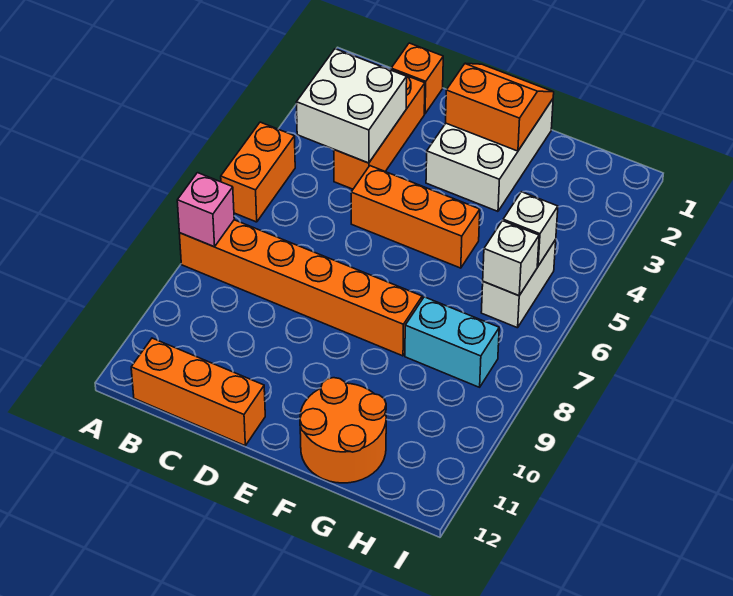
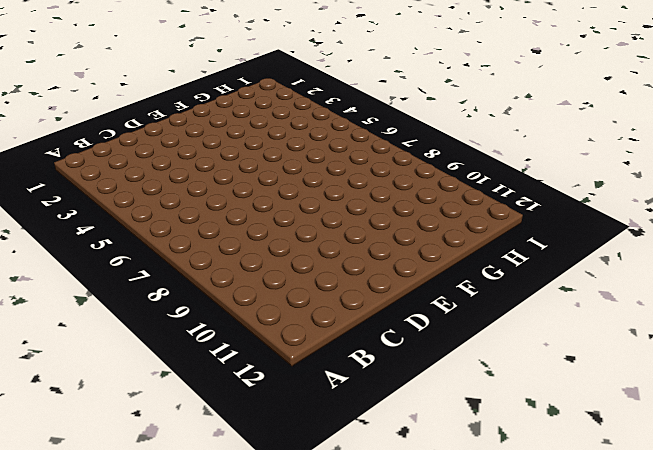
none -> orange brick A5:A6 level 1
none -> orange brick A8:F8 level 1
none -> orange brick B12:D12 level 1

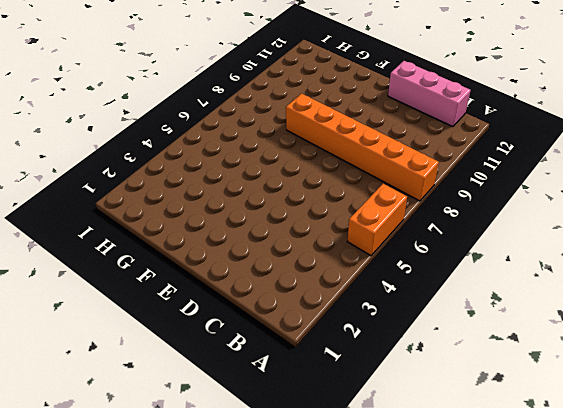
pink brick B12:D12 level 1 -> orange brick B12:D12 level 1
none -> orange brick C1 level 1
none -> orange brick C2:C4 level 1
none -> orange brick D5:F5 level 1

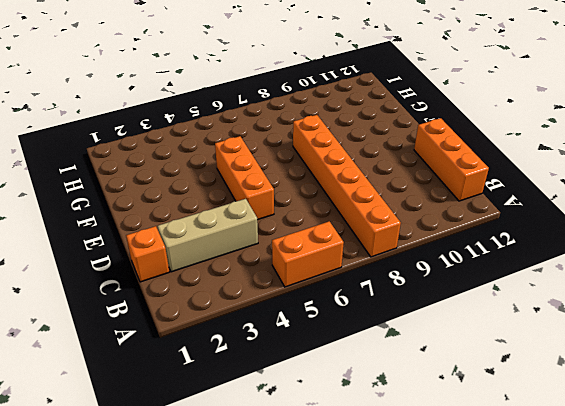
tan brick C2:C4 level 1 -> orange brick C2:C4 level 1
none -> white brick E1:F3 level 1
none -> orange round brick F11:G12 level 1
none -> cyan brick G8:H8 level 1

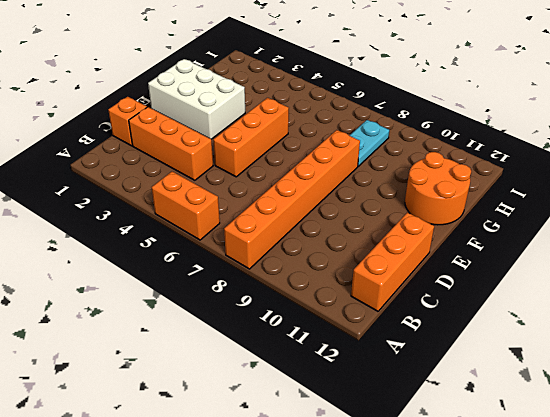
cyan plate G8:H8 level 1 -> cyan brick G8:H8 level 1
none -> white brick H5:H6 level 1
none -> pink brick A8 level 2
none -> white brick B3:C4 level 2

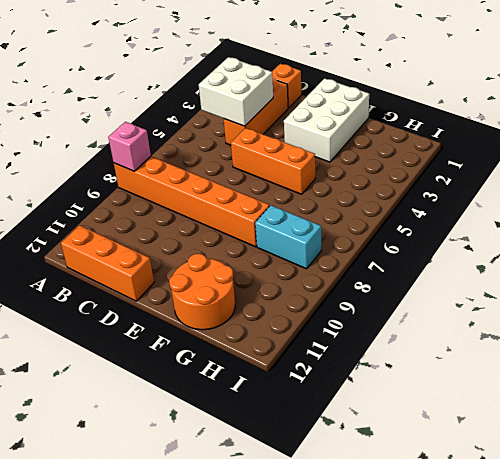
none -> orange brick A5:A6 level 1
none -> white brick H5:H6 level 1
none -> orange slope E1:F2 level 2 top 2

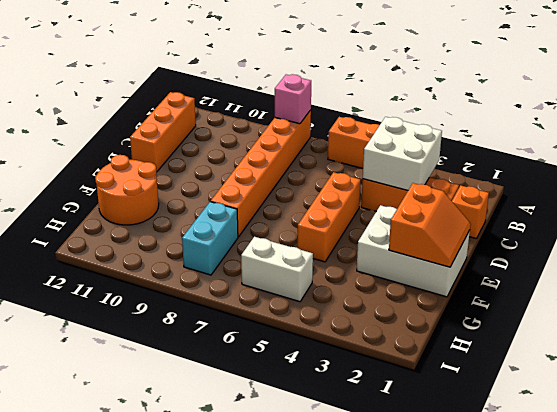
none -> white brick H5 level 2
none -> white brick H6 level 2

